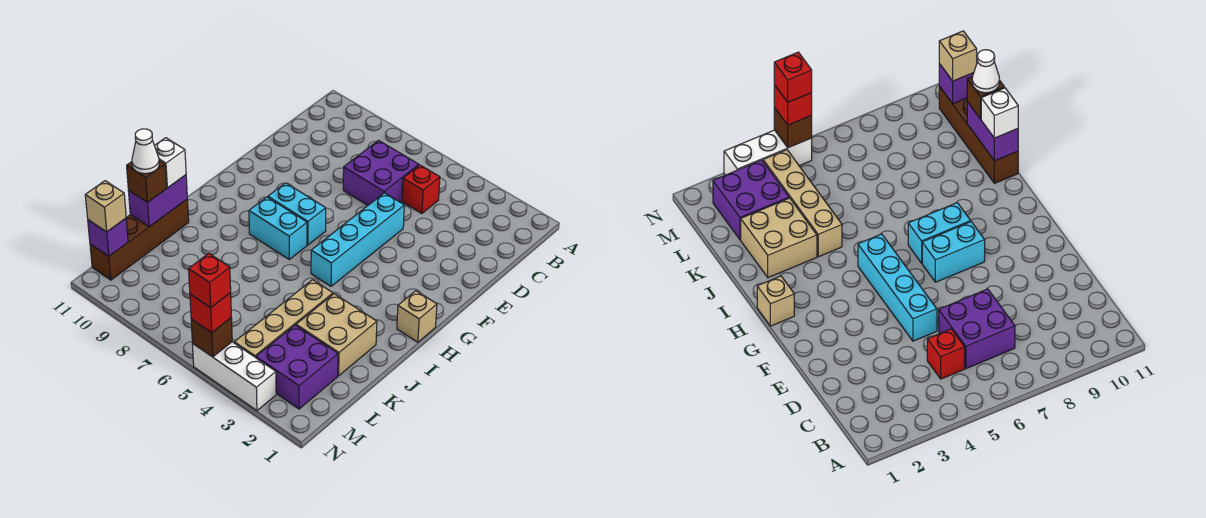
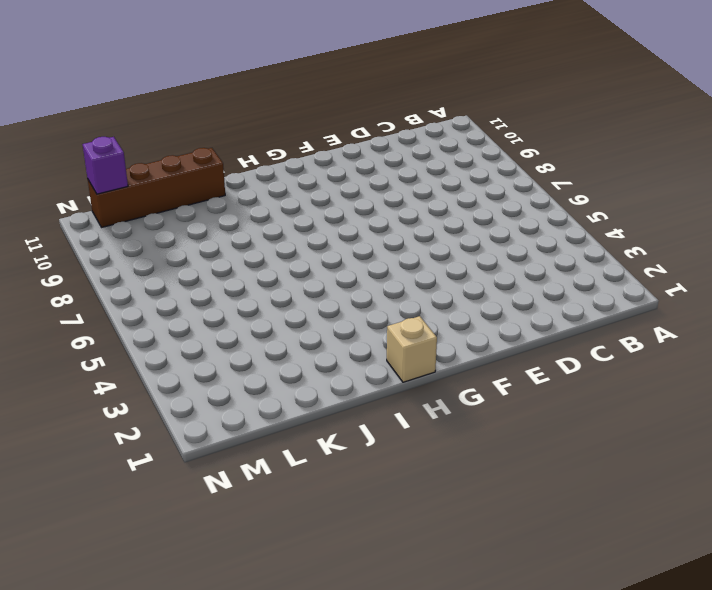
none -> red brick C5 level 1
none -> purple brick C6:D7 level 1
none -> cyan brick E5:H5 level 1

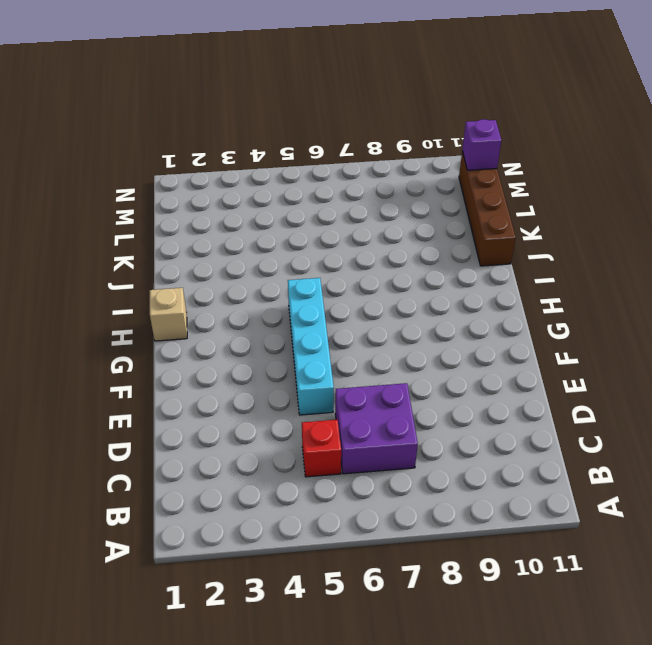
none -> cyan brick G7:G8 level 1
none -> cyan brick H7:H8 level 1
none -> tan brick J2:K3 level 1

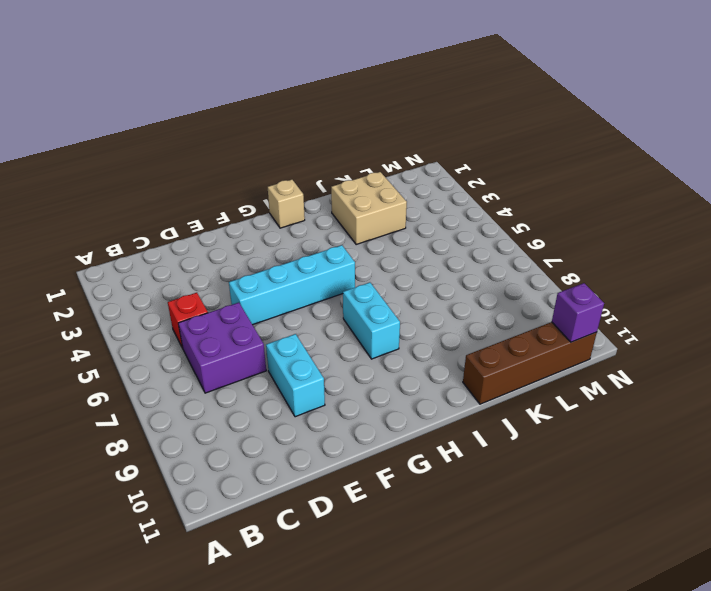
cyan brick E8:E9 level 1 -> cyan brick G7:G8 level 1
none -> tan brick J4:M4 level 1
none -> purple brick L2:M3 level 1
none -> white brick N3:N5 level 1

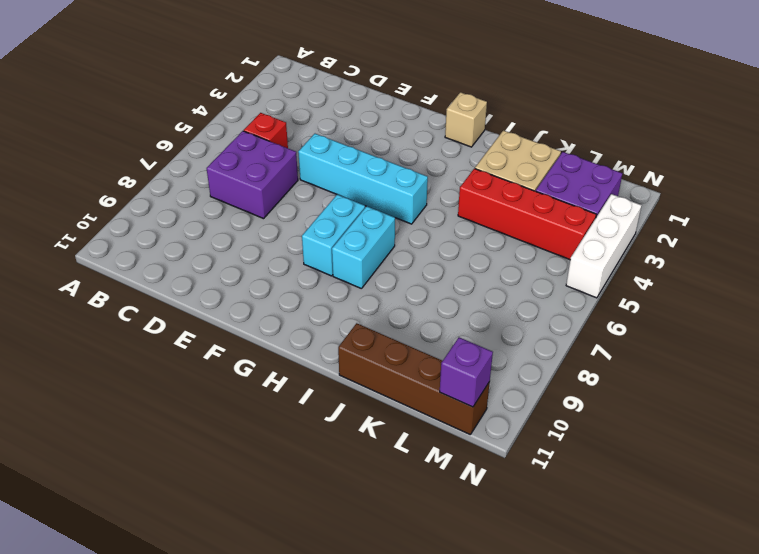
red brick J4:M4 level 1 -> tan brick J4:M4 level 1
none -> purple brick J11:K11 level 2
none -> brown brick N5 level 2
none -> white brick J11 level 3

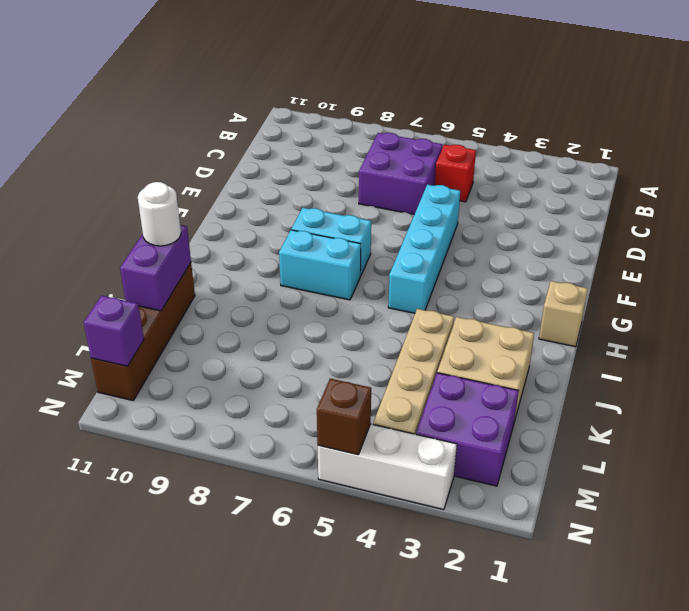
white round brick J11 level 3 -> white brick J11 level 3
none -> brown brick K11 level 3
none -> tan brick M11 level 3
none -> red brick N5 level 3

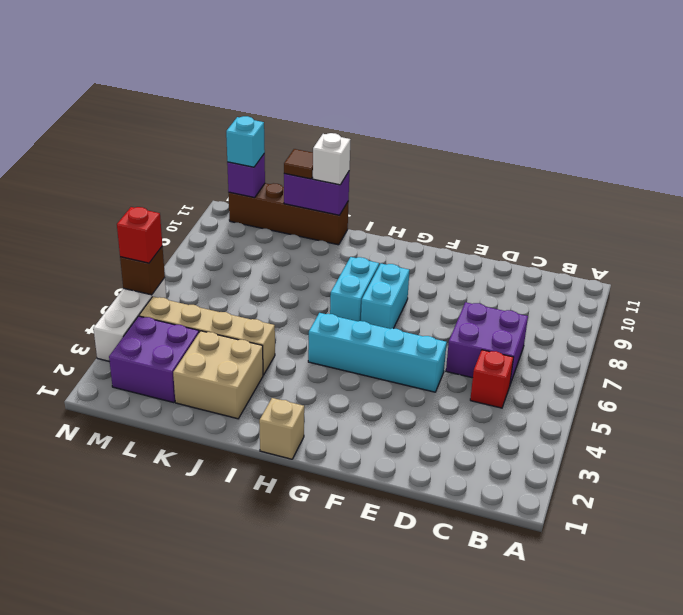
brown tile K11 level 3 -> brown brick K11 level 3
cyan brick M11 level 3 -> tan brick M11 level 3
none -> white cone K11 level 4
none -> red brick N5 level 4

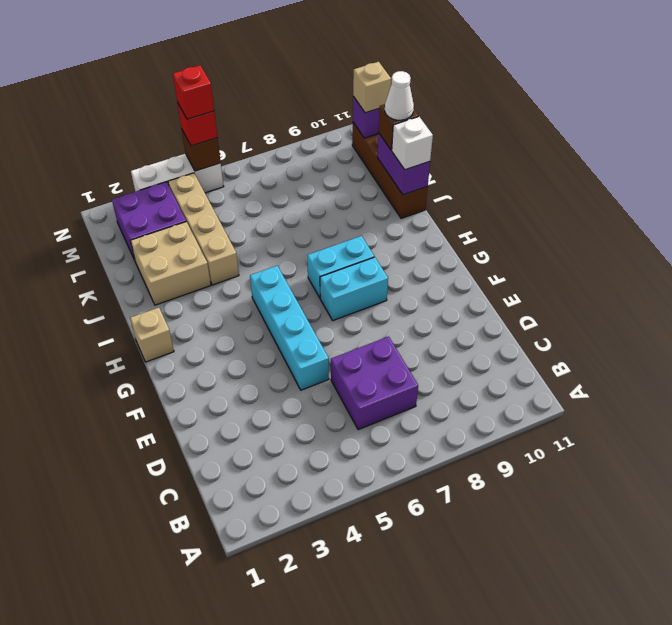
none -> red brick C5 level 1

